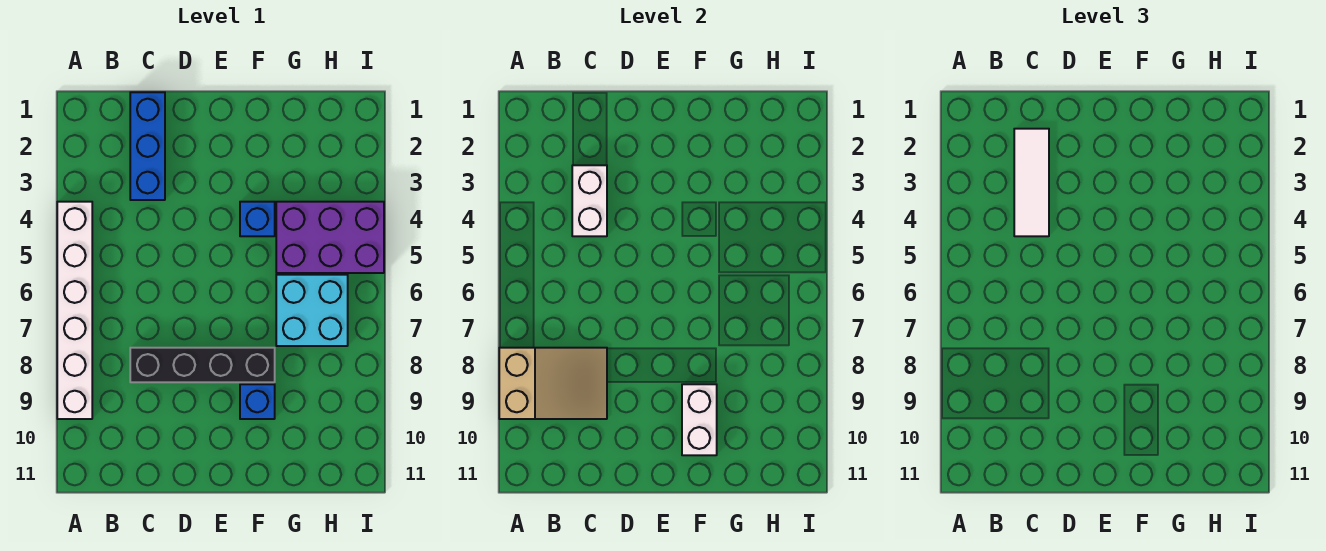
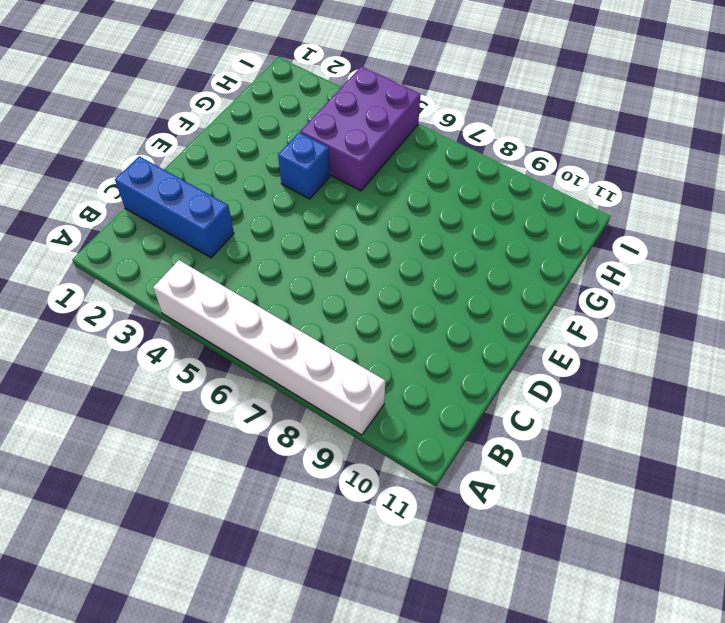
none -> black brick C8:F8 level 1
none -> blue brick F9 level 1

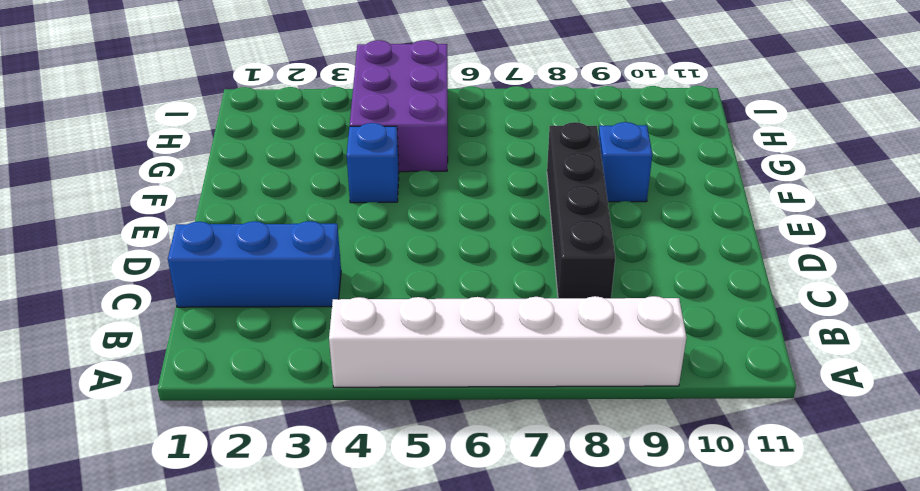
none -> cyan brick G6:H7 level 1
none -> tan slope A8:C9 level 2 top A

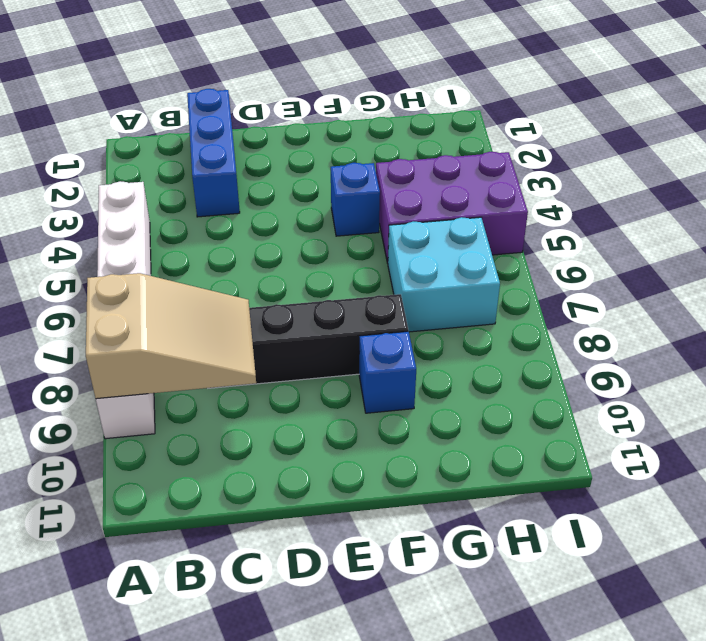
none -> white brick C3:C4 level 2
none -> white brick F9:F10 level 2

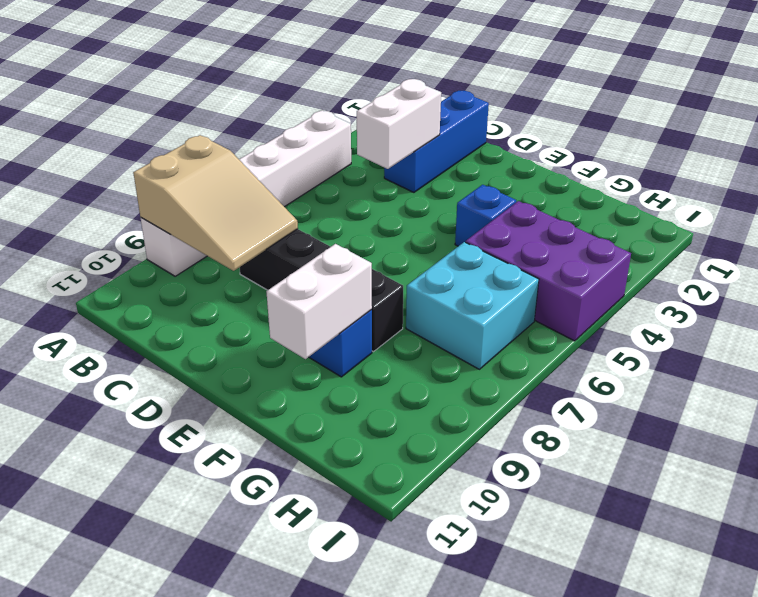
none -> white tile C2:C4 level 3

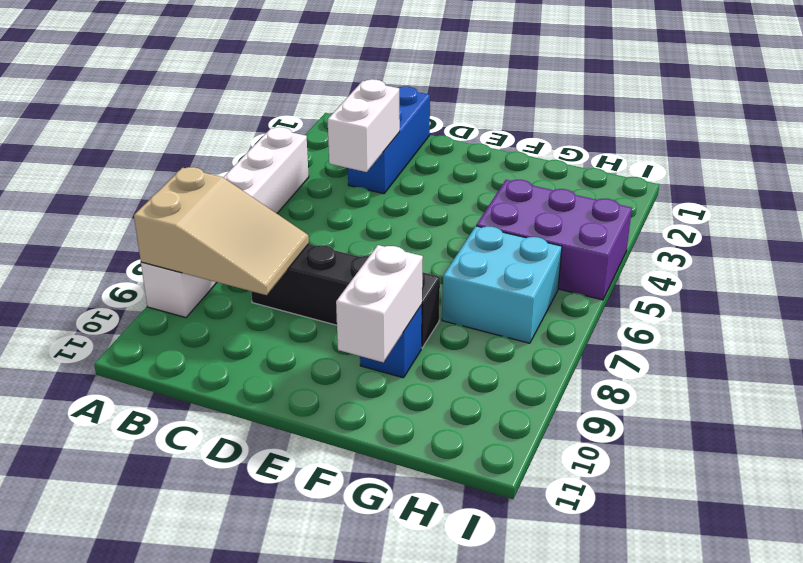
none -> blue brick F4 level 1
none -> white tile C2:C4 level 3

